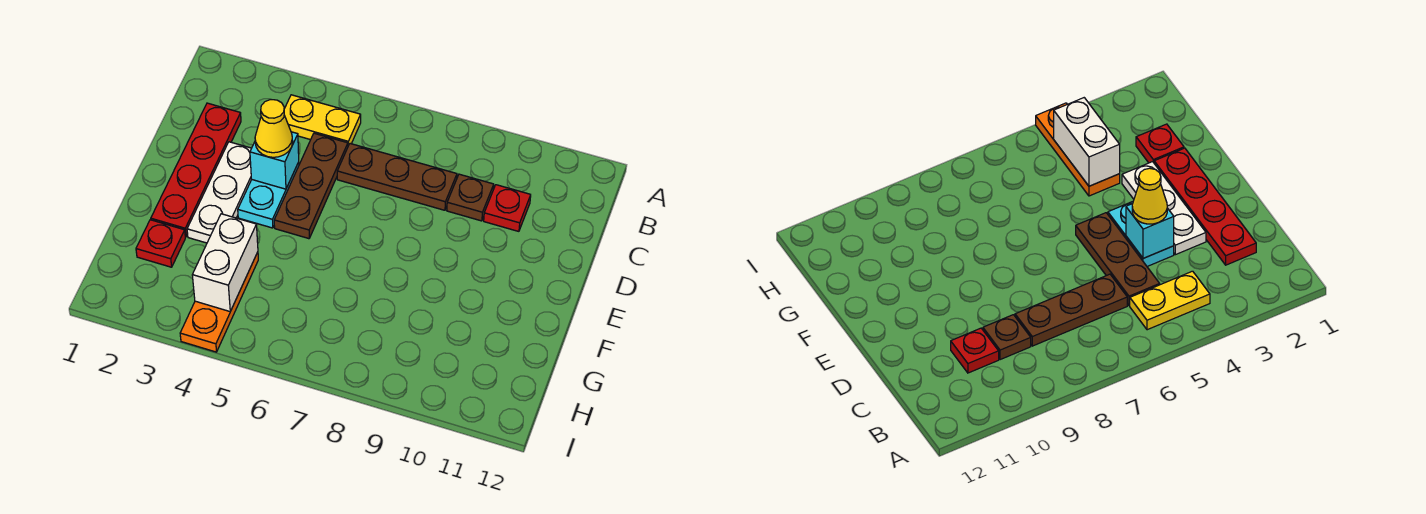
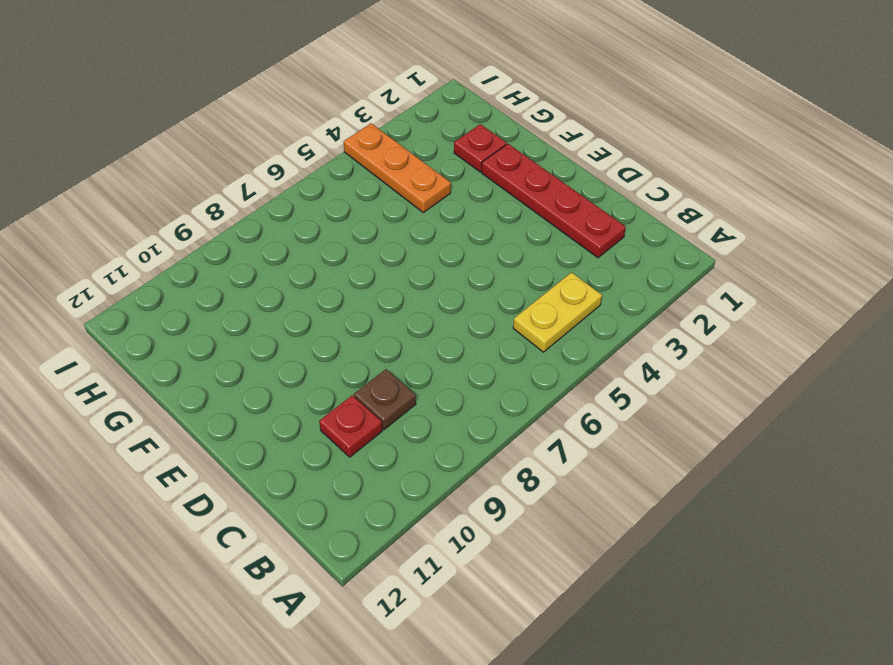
none -> brown plate C5:E5 level 1
none -> brown plate C6:C8 level 1
none -> white plate D3:F3 level 1

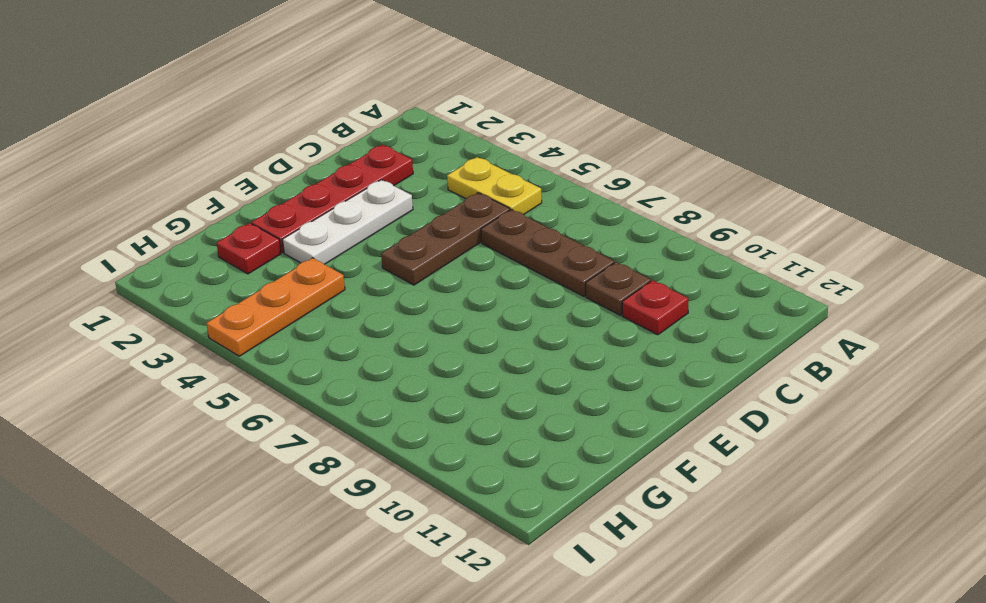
none -> cyan plate D4:E4 level 1
none -> cyan brick D4 level 2
none -> white brick G4:H4 level 2

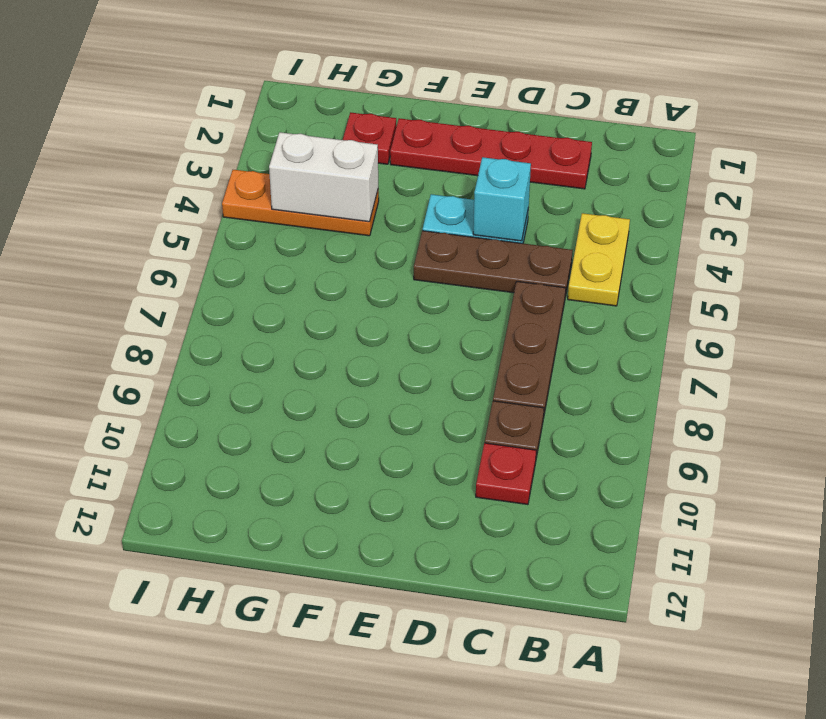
none -> white plate D3:F3 level 1
none -> yellow cone D4 level 3

